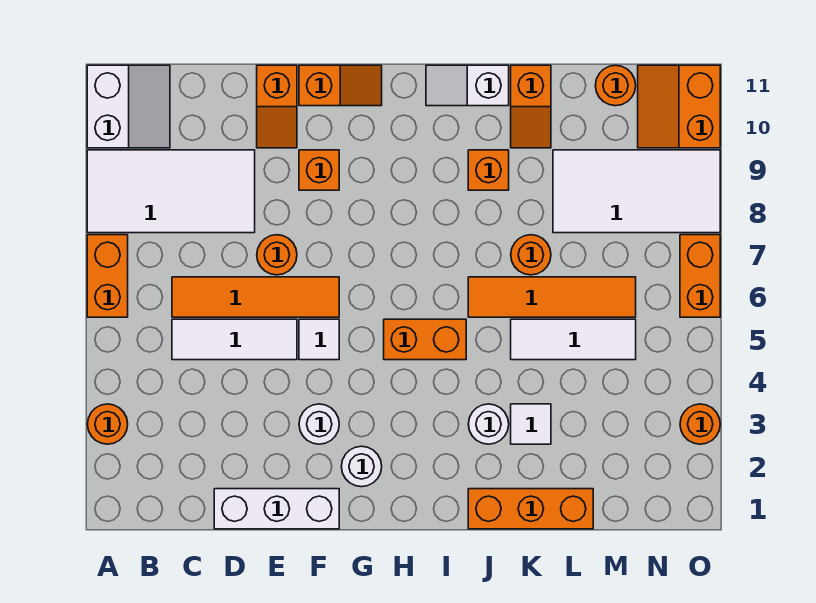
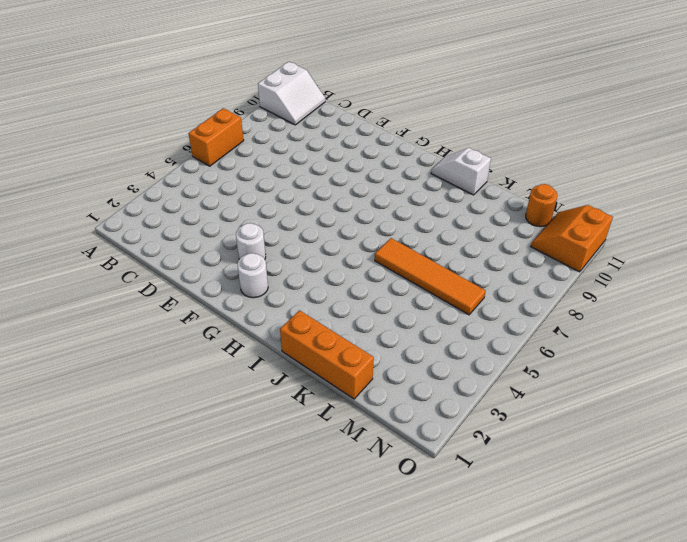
none -> orange round brick A3 level 1
none -> white tile A8:D9 level 1
none -> white tile C5:E5 level 1

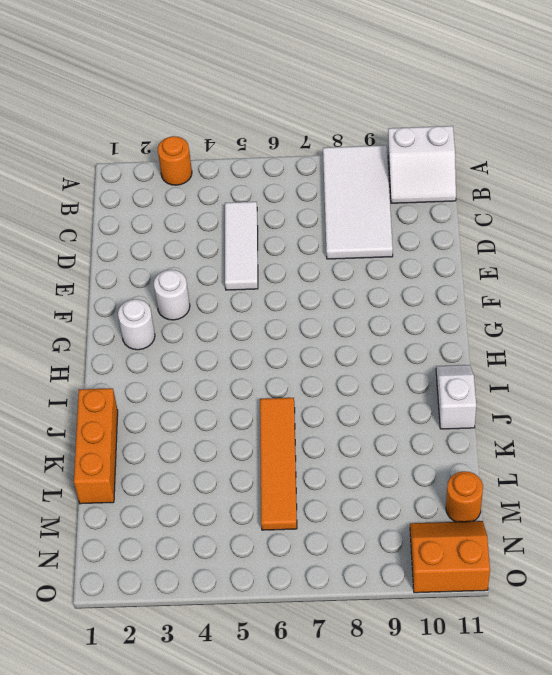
none -> orange brick A6:A7 level 1
none -> orange tile C6:F6 level 1
none -> white brick D1:F1 level 1

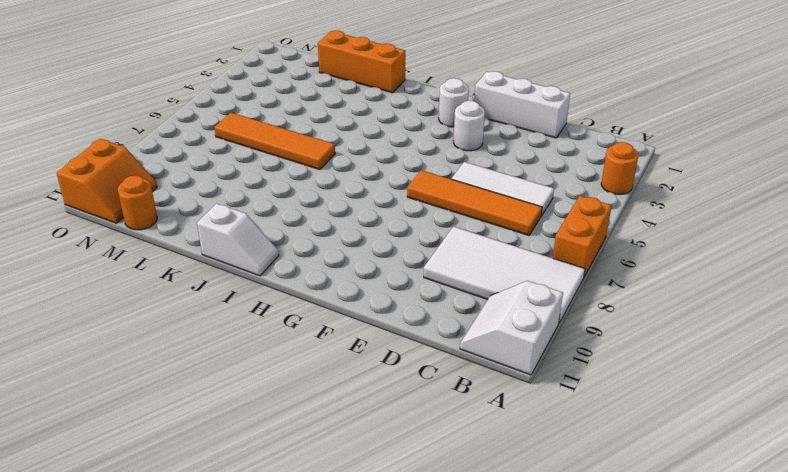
none -> orange round brick E7 level 1
none -> orange slope E10:E11 level 1 top 11
none -> white tile F5 level 1

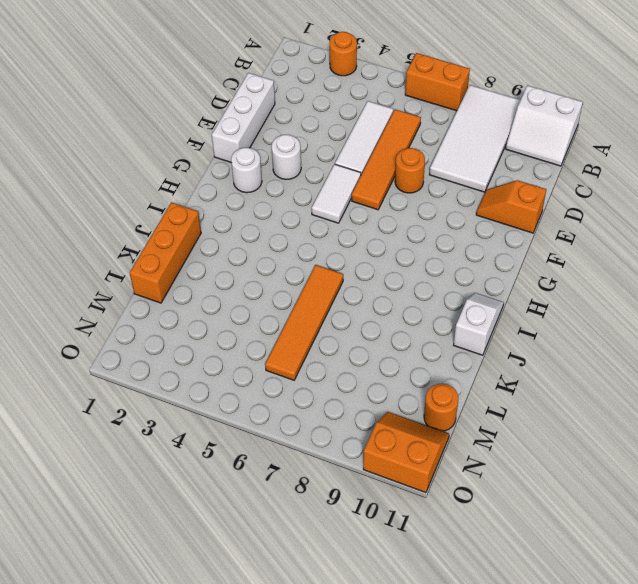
white tile F5:G5 level 1 -> white tile F5 level 1
none -> orange brick F9 level 1
none -> orange slope F11:G11 level 1 top F
none -> orange brick H5:I5 level 1

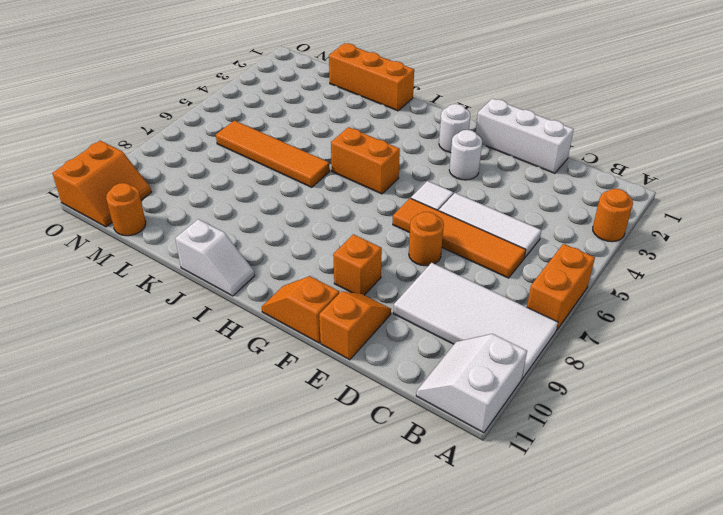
none -> white round brick J3 level 1
none -> orange brick J9 level 1
none -> white tile K3 level 1

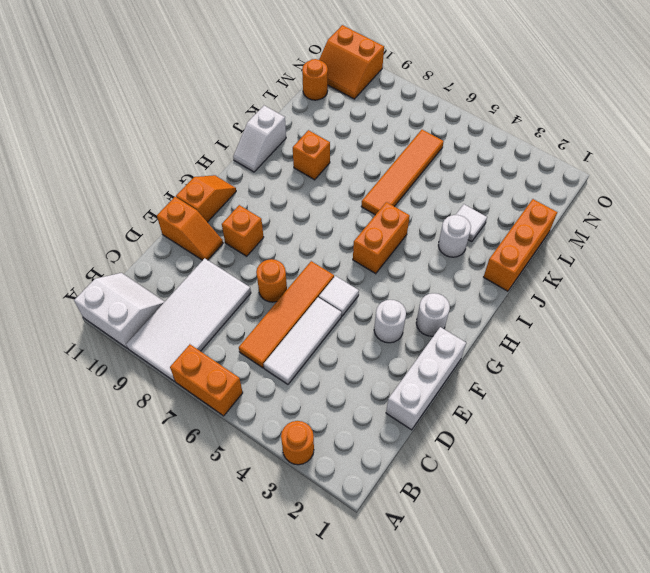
none -> white tile K5:M5 level 1
none -> orange round brick K7 level 1
none -> orange slope K10:K11 level 1 top 11

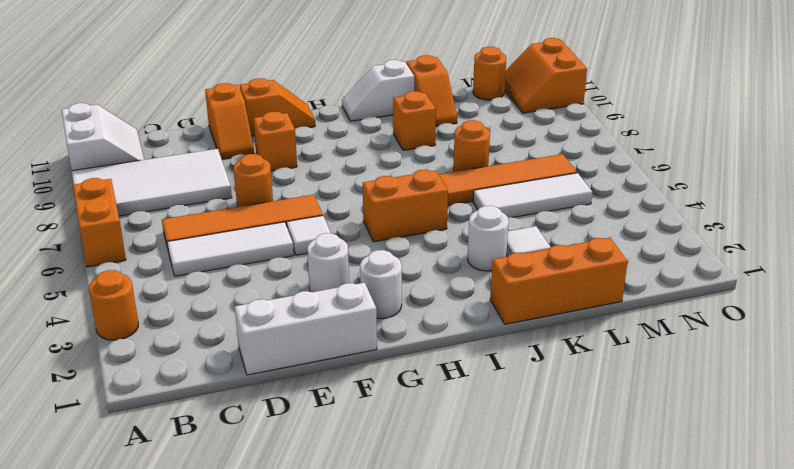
none -> white tile L8:O9 level 1
none -> orange round brick O3 level 1
none -> orange brick O6:O7 level 1

